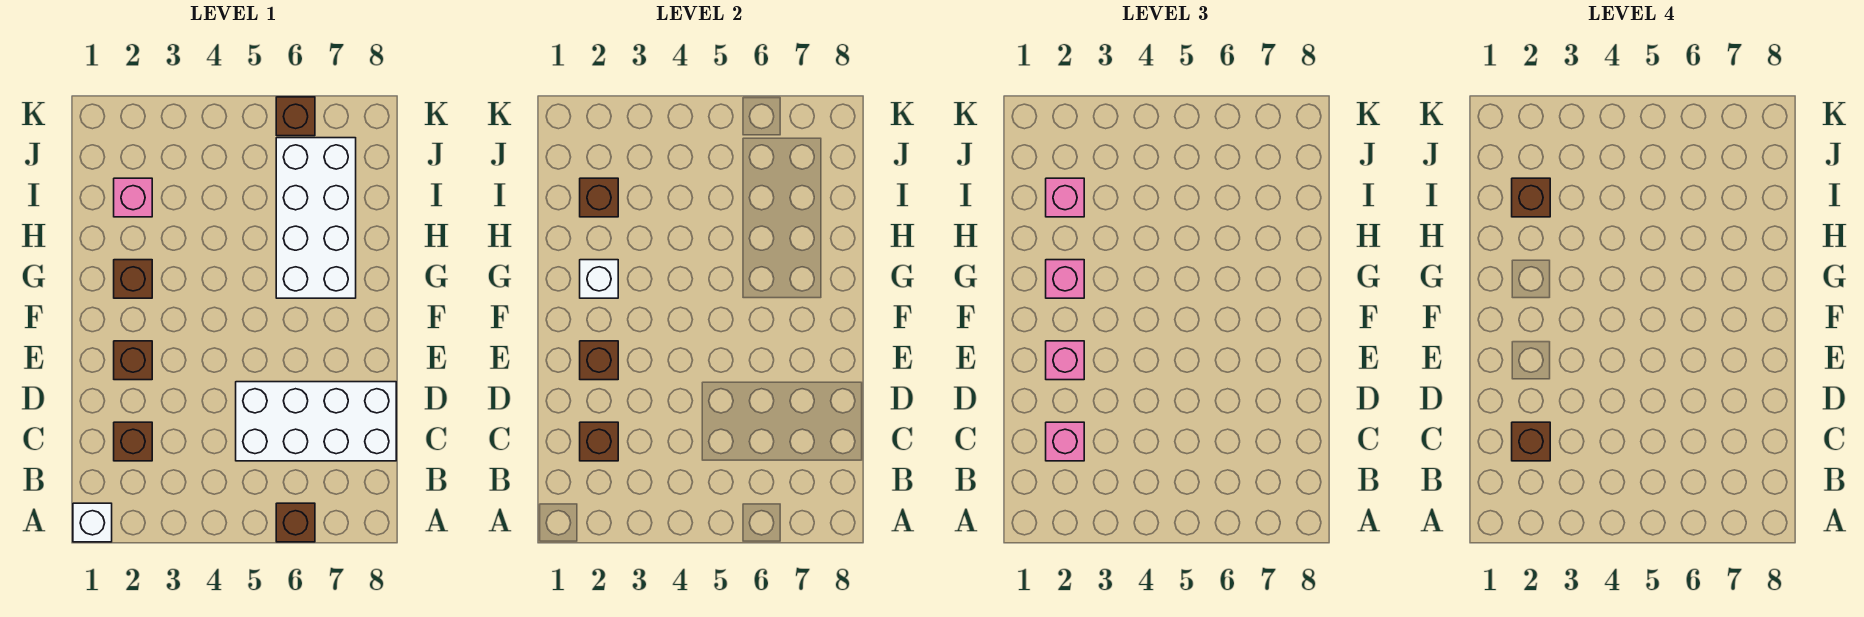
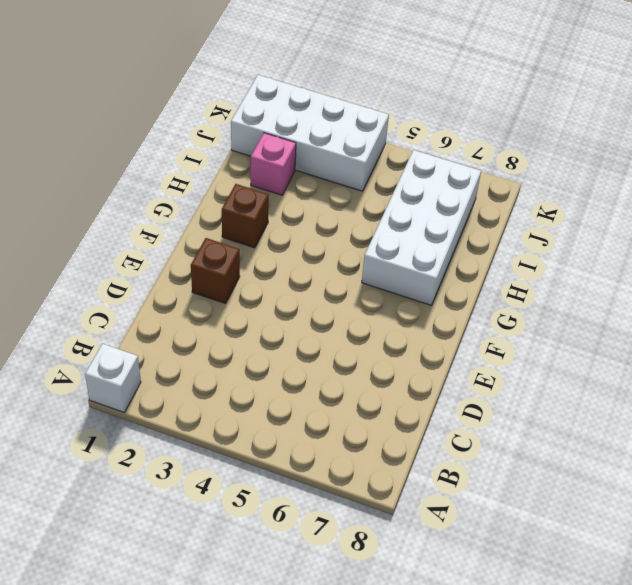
white brick J1:K4 level 1 -> white brick C5:D8 level 1
none -> brown brick A6 level 1
none -> brown brick C2 level 1
none -> brown brick K6 level 1

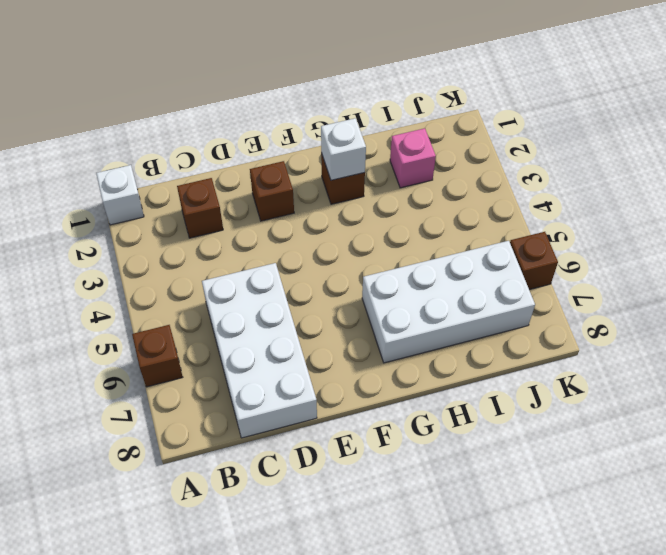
none -> brown brick C2 level 2
none -> brown brick E2 level 2
none -> brown brick I2 level 2

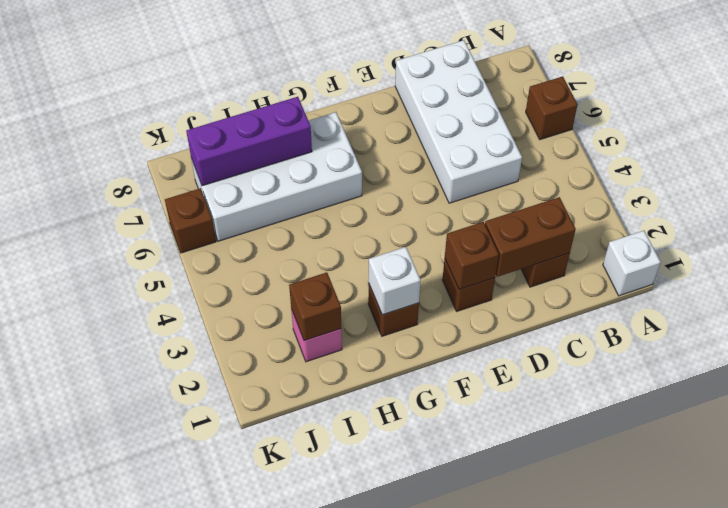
brown brick C2:D2 level 2 -> brown brick C2 level 2
purple brick H7:J7 level 2 -> none
none -> pink brick C2 level 3
none -> pink brick E2 level 3
none -> pink brick G2 level 3

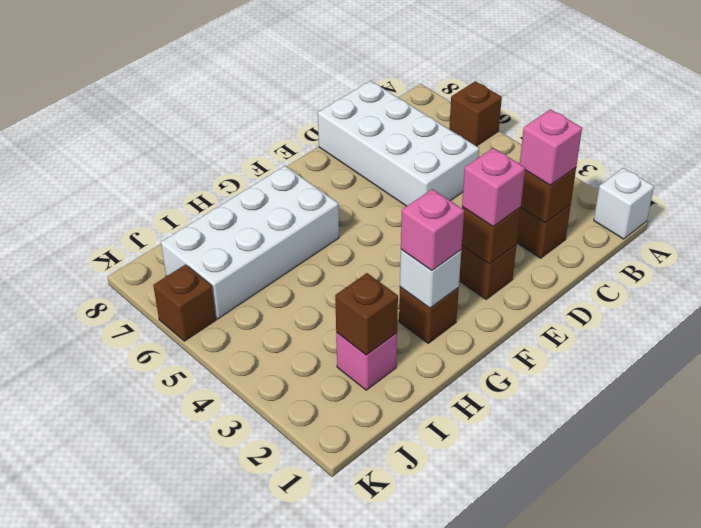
none -> pink brick I2 level 3
none -> brown brick C2 level 4
none -> brown brick I2 level 4

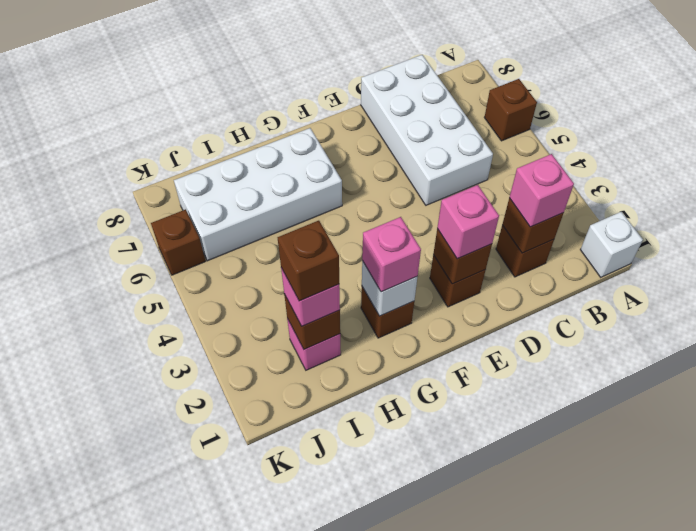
none -> brown brick C2 level 4

